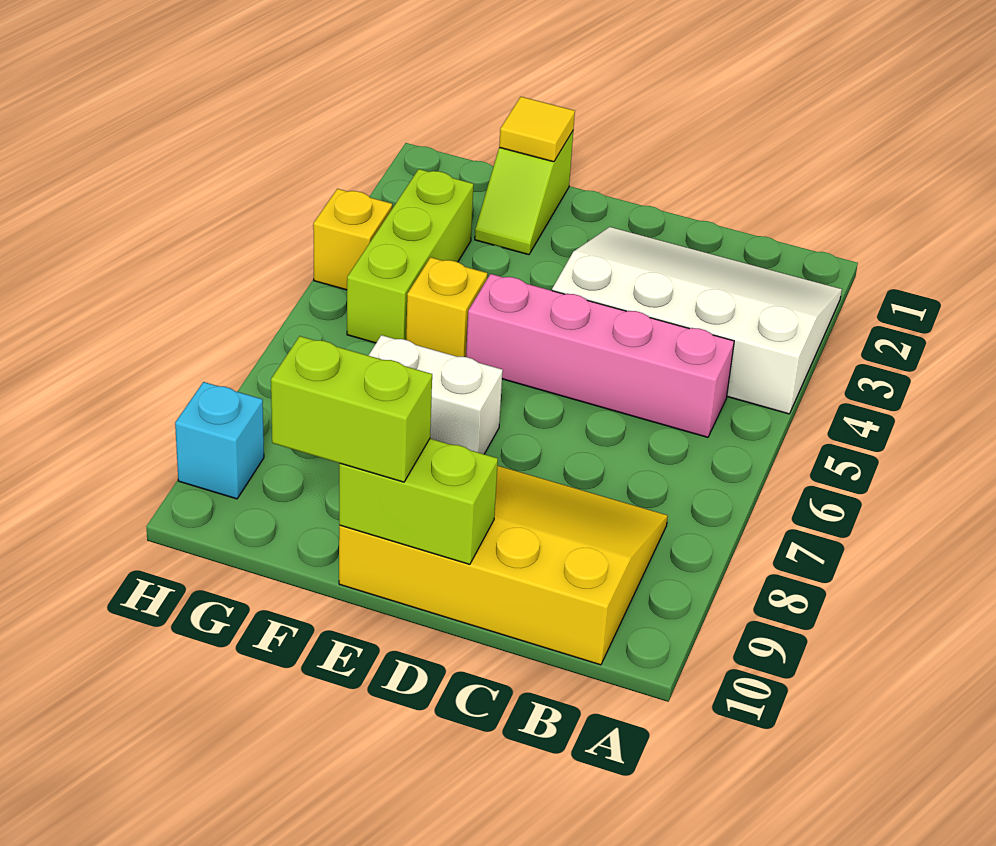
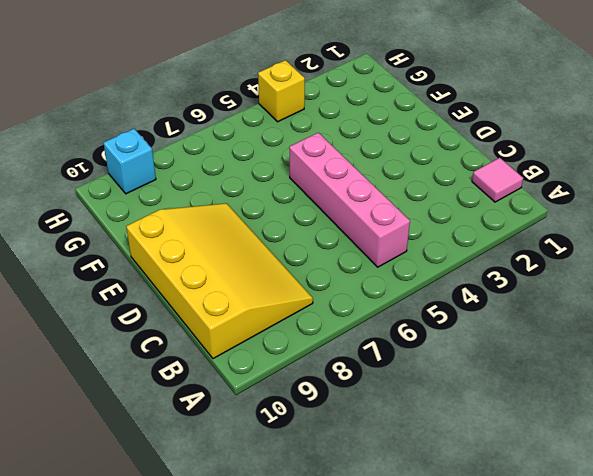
pink tile B1 level 1 -> none
none -> white slope A2:D4 level 1 top 4
none -> white brick E7:F7 level 1
none -> lime slope F1:F2 level 1 top 1

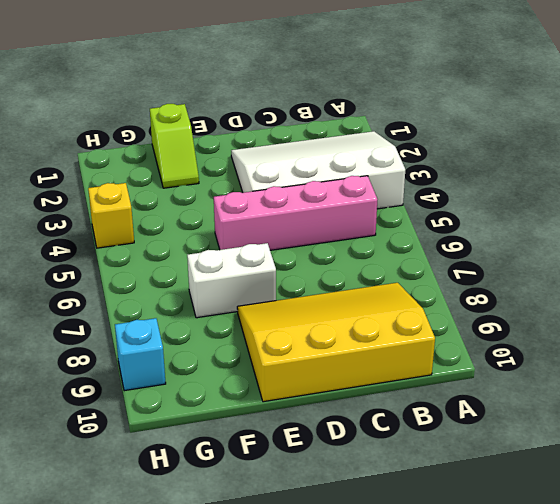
none -> yellow brick F5 level 1
none -> lime brick G3:G5 level 1
none -> lime brick D10:E10 level 2

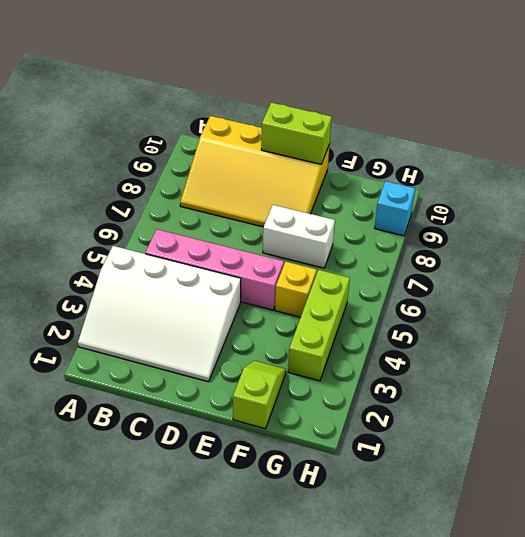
none -> yellow brick H4 level 1
none -> yellow tile F1 level 2
none -> lime brick E10:F10 level 3

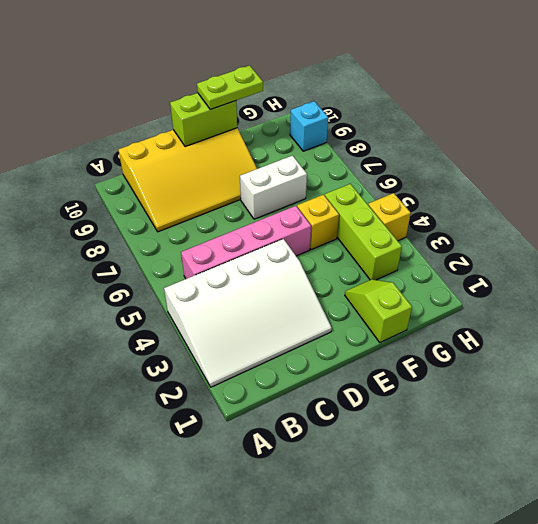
lime plate E10:F10 level 3 -> lime brick E10:F10 level 3
none -> yellow tile F1 level 2

